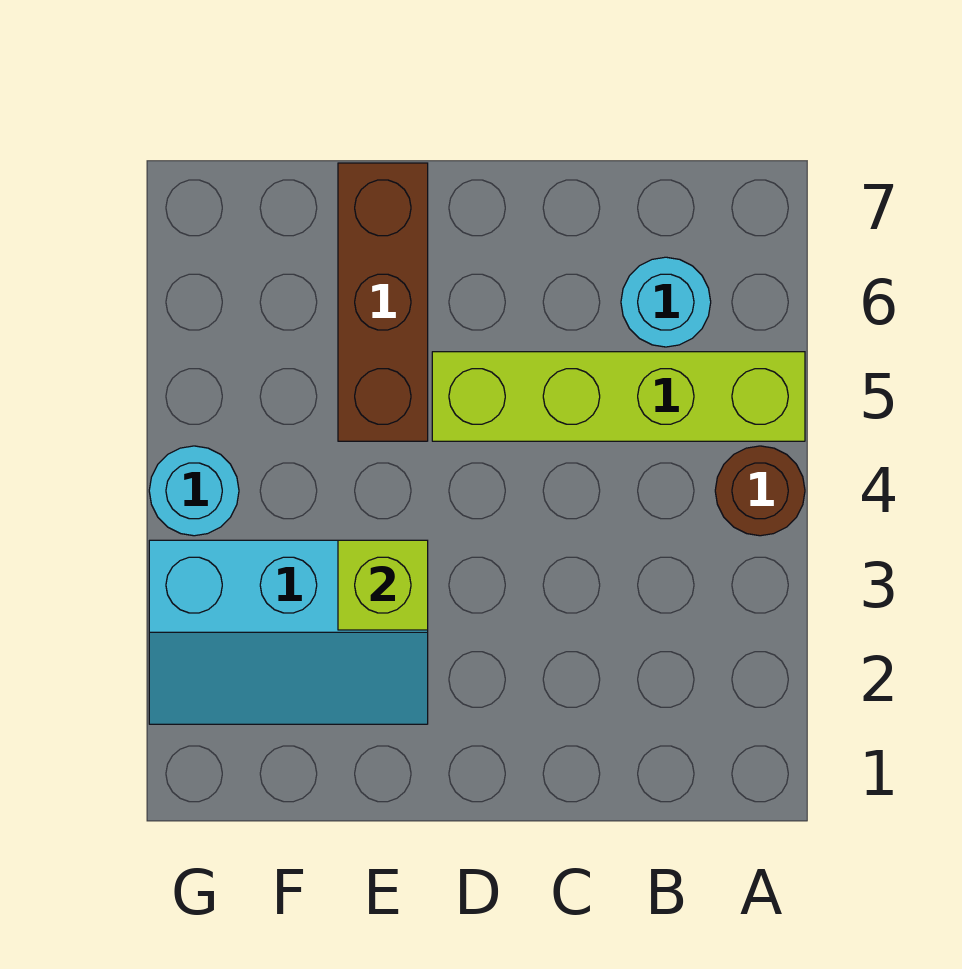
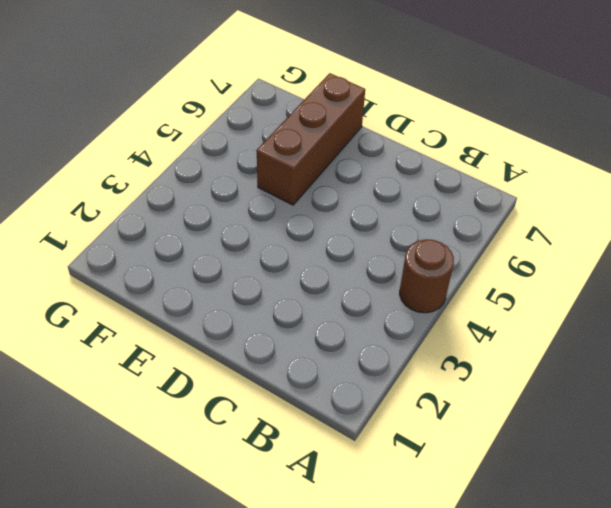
none -> lime brick A5:D5 level 1
none -> cyan round brick B6 level 1

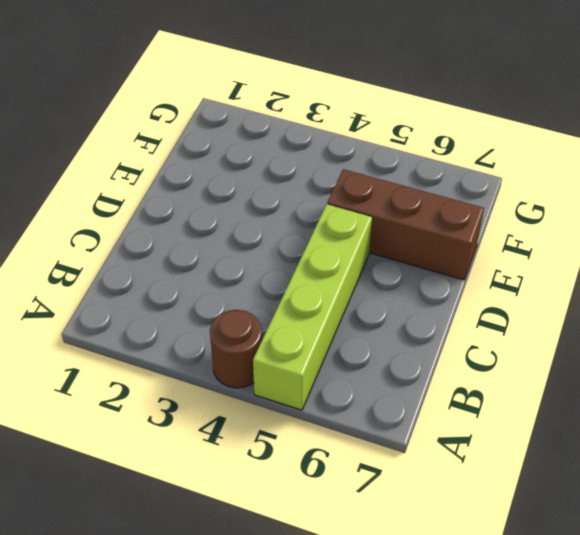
none -> cyan round brick B6 level 1
none -> cyan slope E2:G3 level 1 top 3

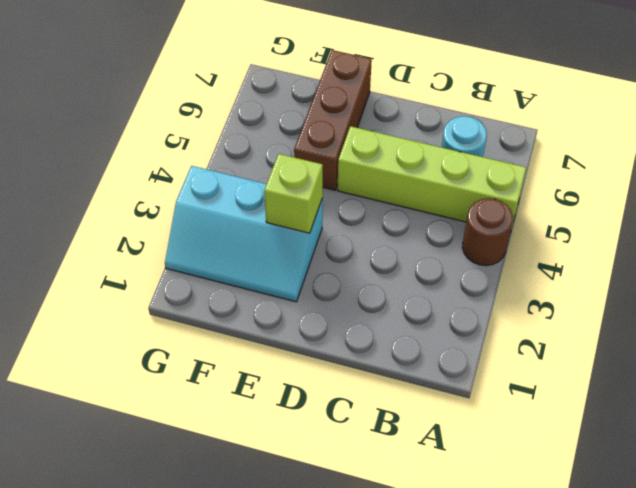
none -> cyan round brick G4 level 1

